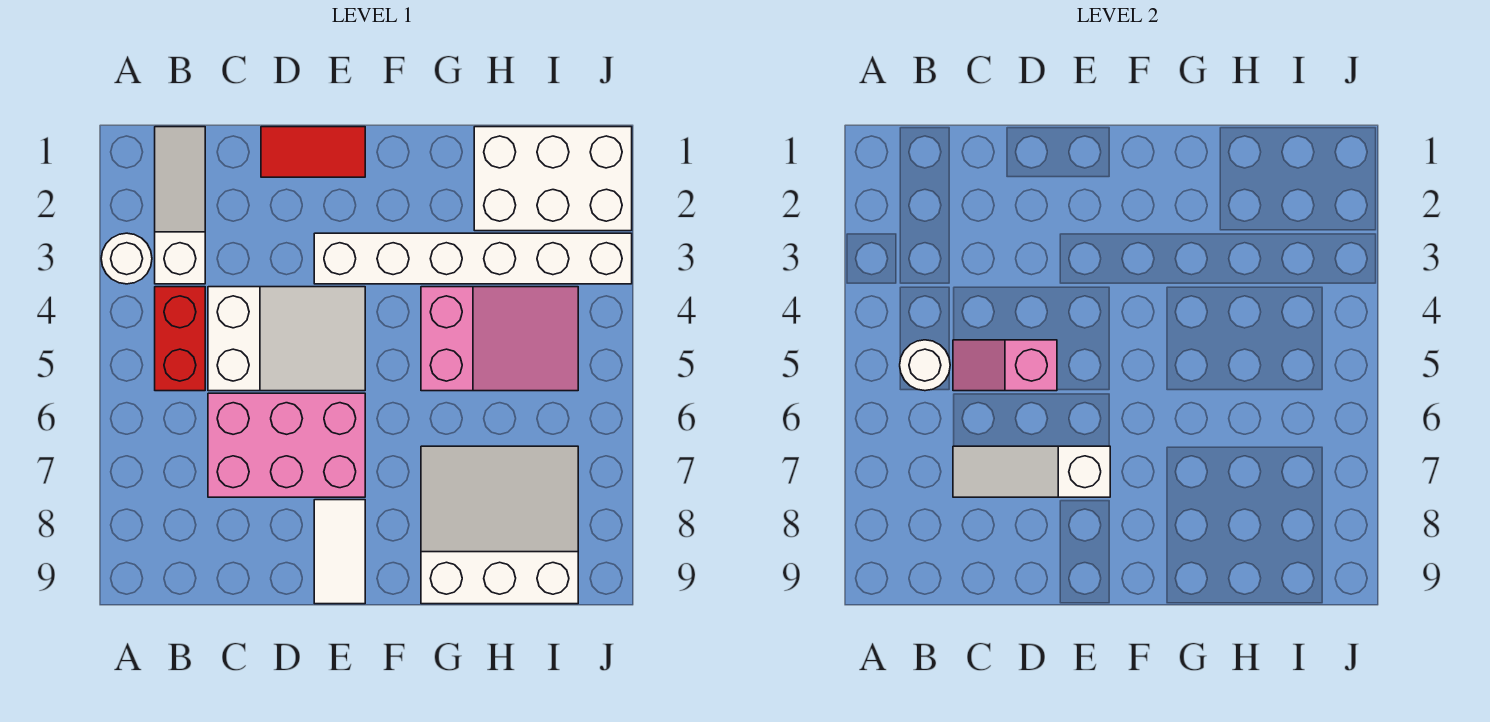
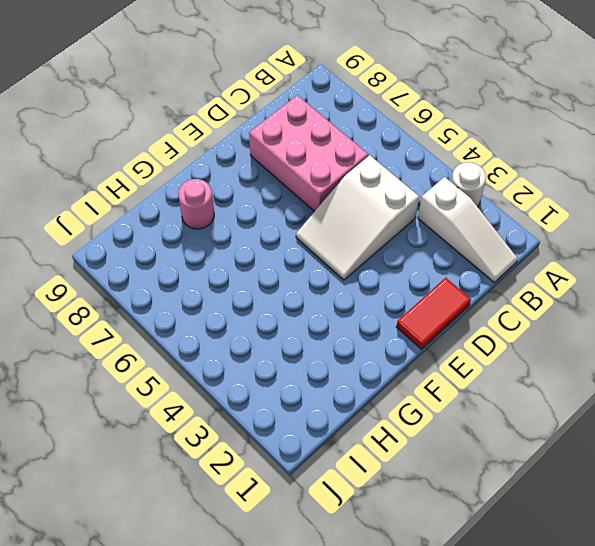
pink brick C6:D8 level 1 -> pink brick C6:E7 level 1
pink round brick G8 level 1 -> white slope G7:I9 level 1 top 9
none -> red brick B4:B5 level 1
none -> white brick E3:J3 level 1
none -> white tile E8:E9 level 1

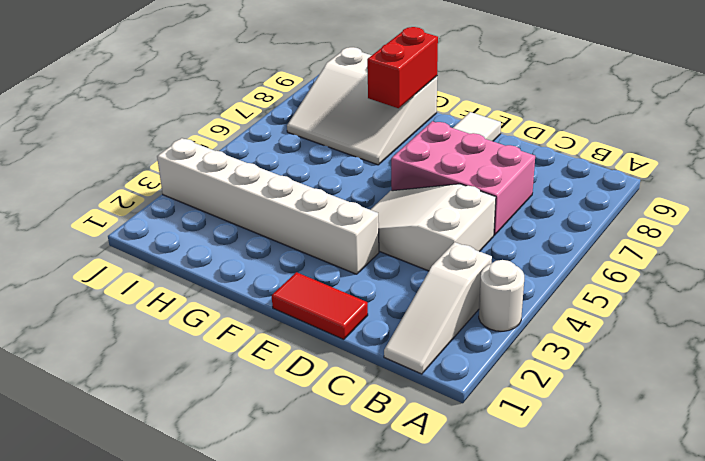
red brick G8:G9 level 2 -> red brick B4:B5 level 1
none -> pink slope G4:I5 level 1 top G
none -> white brick H1:J2 level 1
none -> white round brick B5 level 2

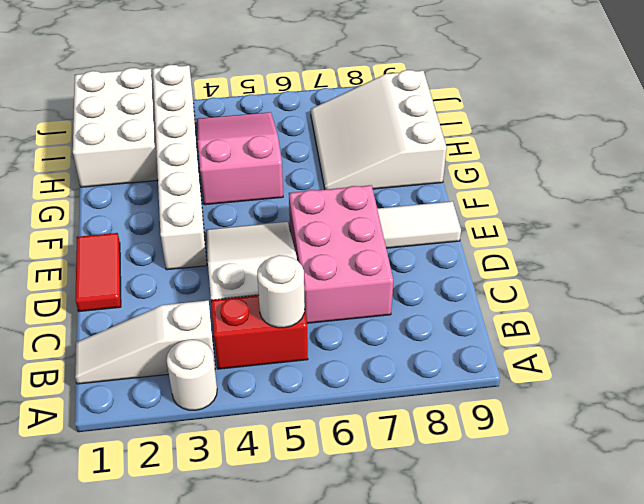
none -> pink slope C5:D5 level 2 top D
none -> white slope C7:E7 level 2 top E

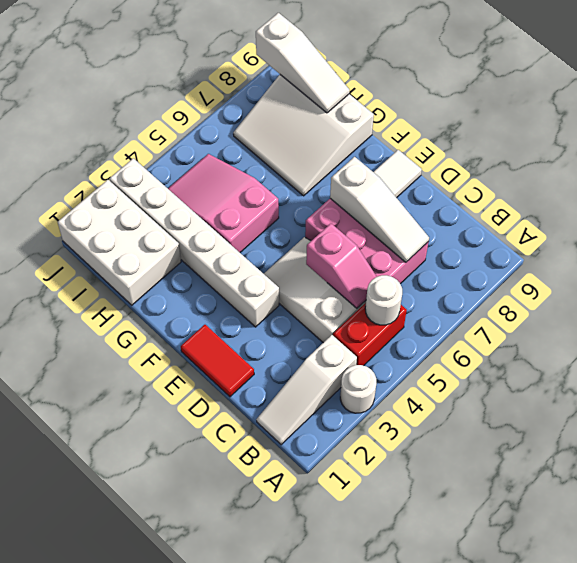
white slope H9:J9 level 2 top J -> none

